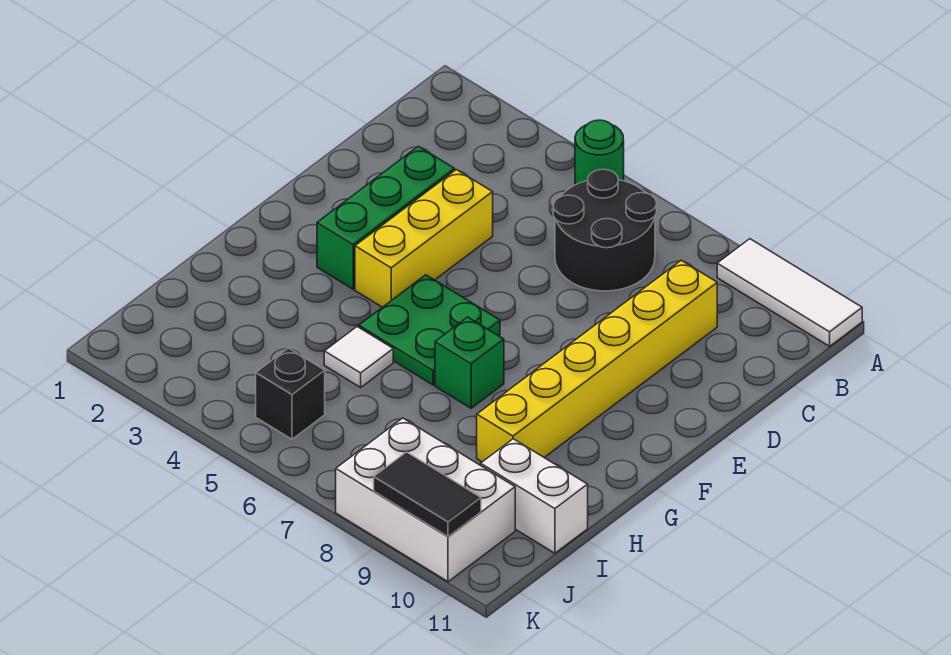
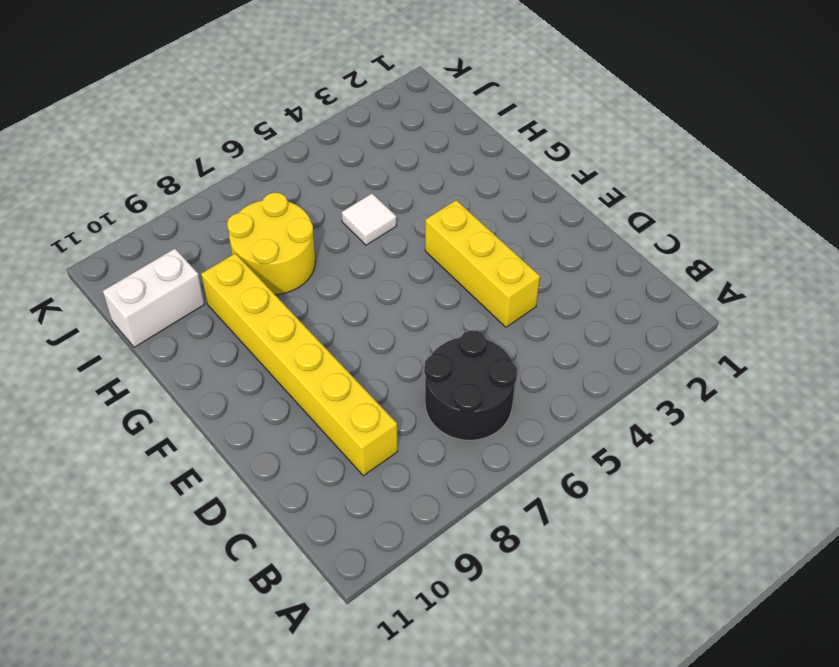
yellow round brick H7:I8 level 1 -> none
none -> green round brick A5 level 1
none -> white tile A9:A11 level 1
none -> green brick D3:F3 level 1

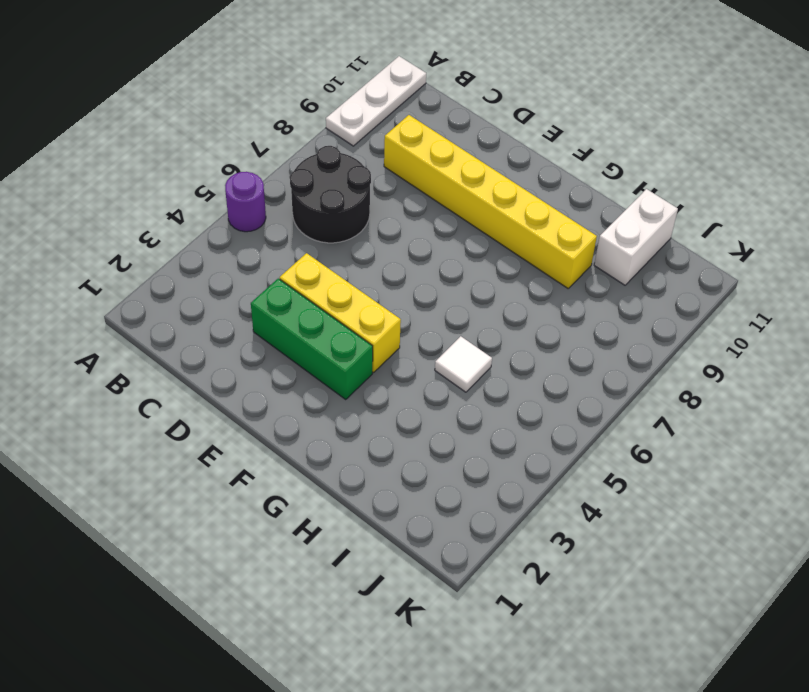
purple round brick A5 level 1 -> green round brick A5 level 1
white plate A9:A11 level 1 -> white tile A9:A11 level 1
none -> green plate F5:G6 level 1
none -> green brick G7 level 1
none -> black brick J5 level 1

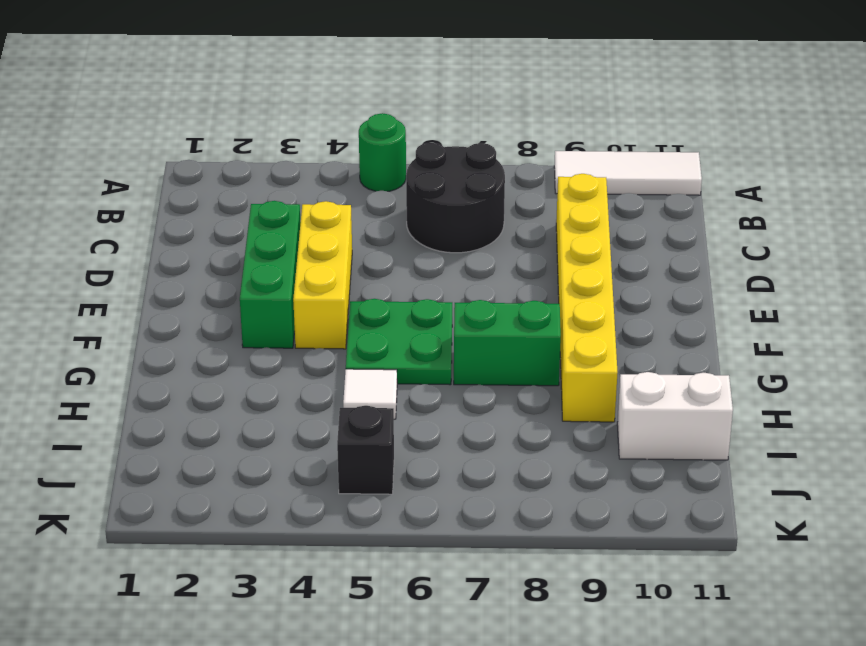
green brick G7:G8 level 1 -> green brick G7 level 1
none -> white brick J8:K10 level 1
none -> black tile K9:K10 level 2

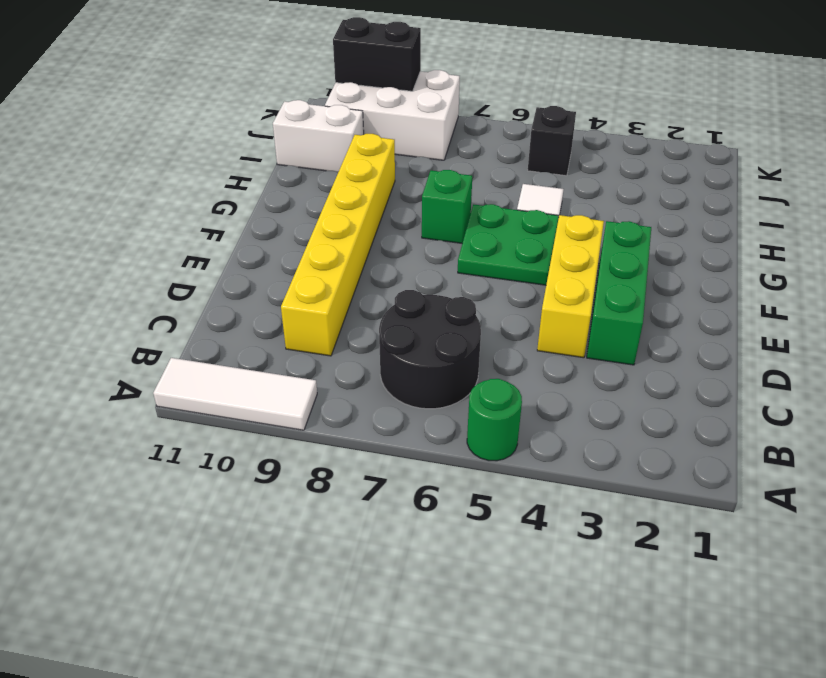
black brick K9:K10 level 2 -> black tile K9:K10 level 2

